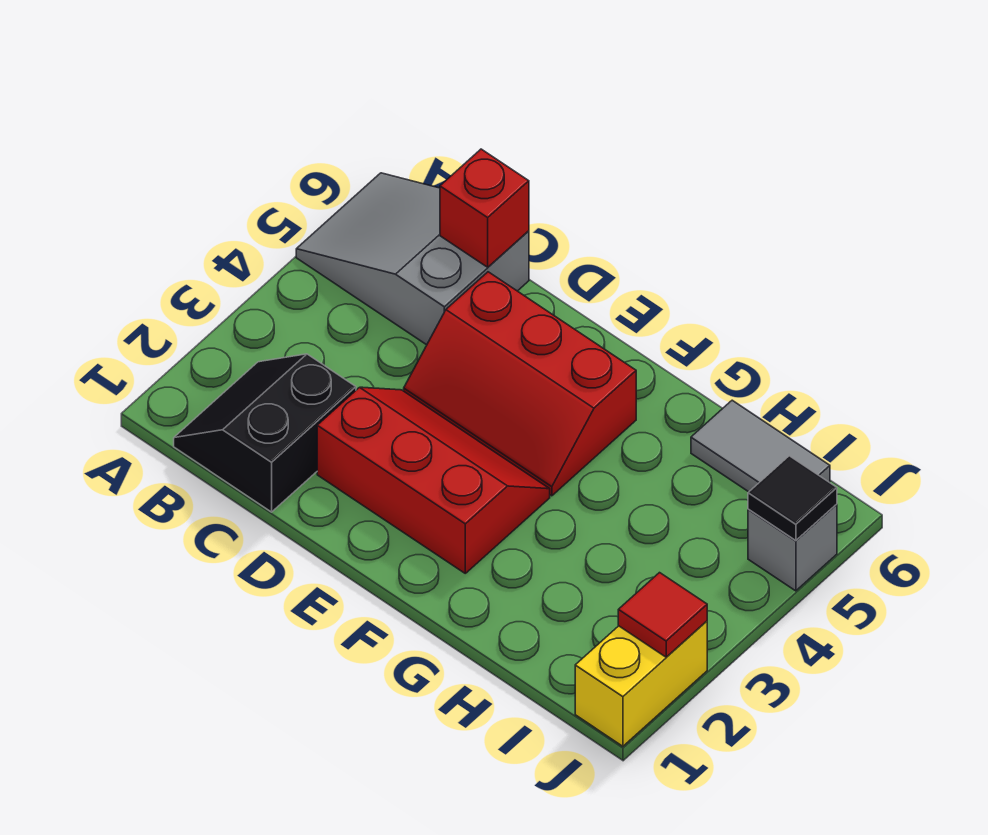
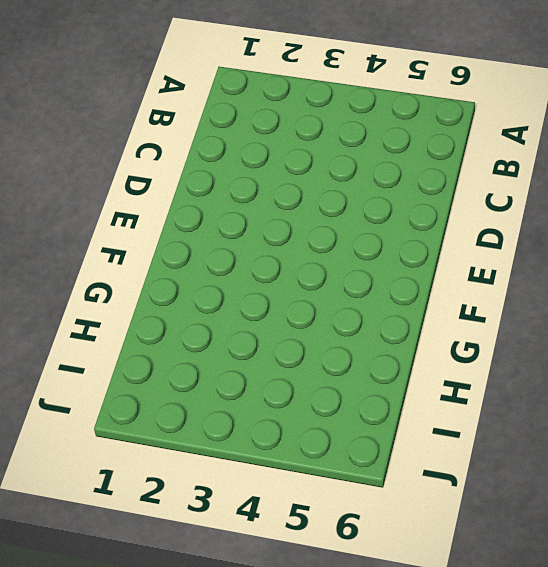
none -> grey slope A5:C6 level 1 top C
none -> black slope B1:C2 level 1 top C

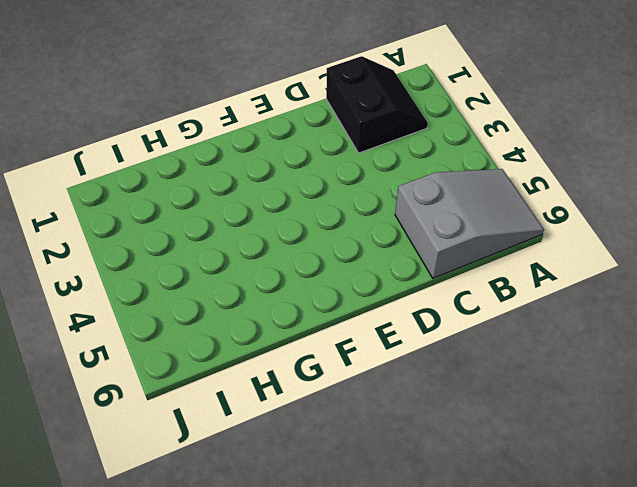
none -> red slope D2:F3 level 1 top 2
none -> red slope D4:F5 level 1 top 5

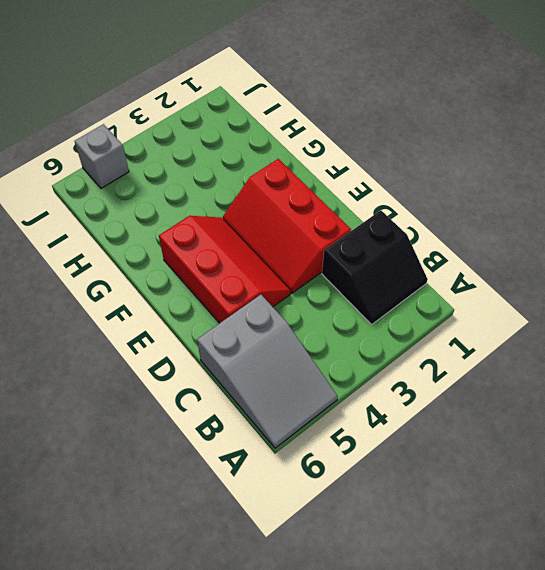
none -> grey tile H6:I6 level 1
none -> yellow brick J1:J2 level 1

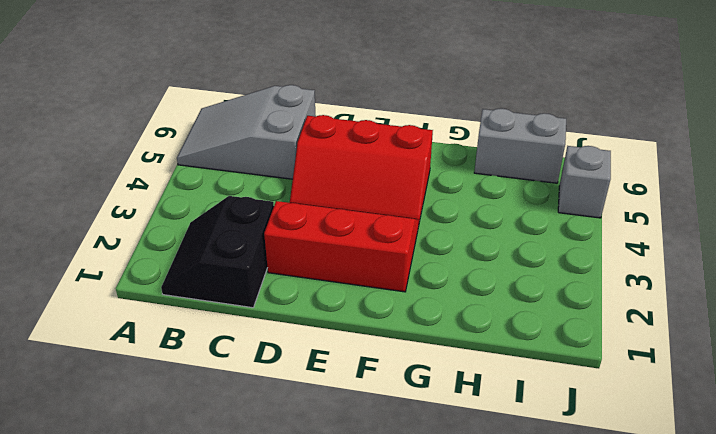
grey brick H6:I6 level 1 -> grey tile H6:I6 level 1
none -> yellow brick J1:J2 level 1
none -> red brick C6 level 2

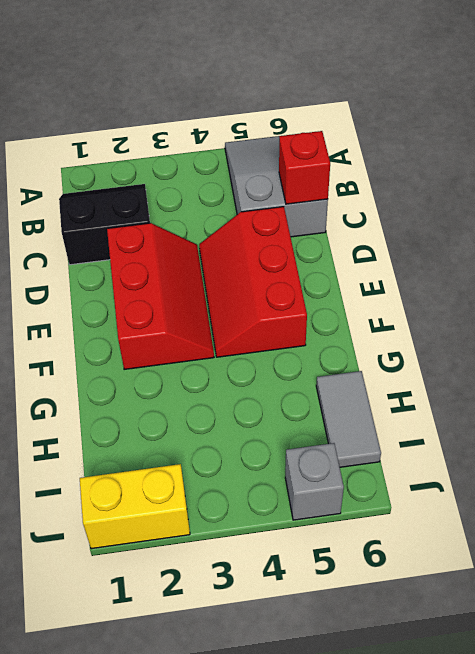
none -> red tile J2 level 2
none -> black tile J5 level 2

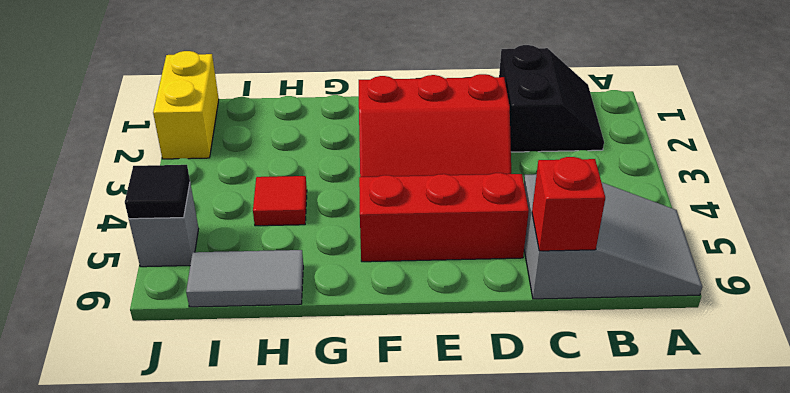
red tile H4 level 1 -> red tile J2 level 2

